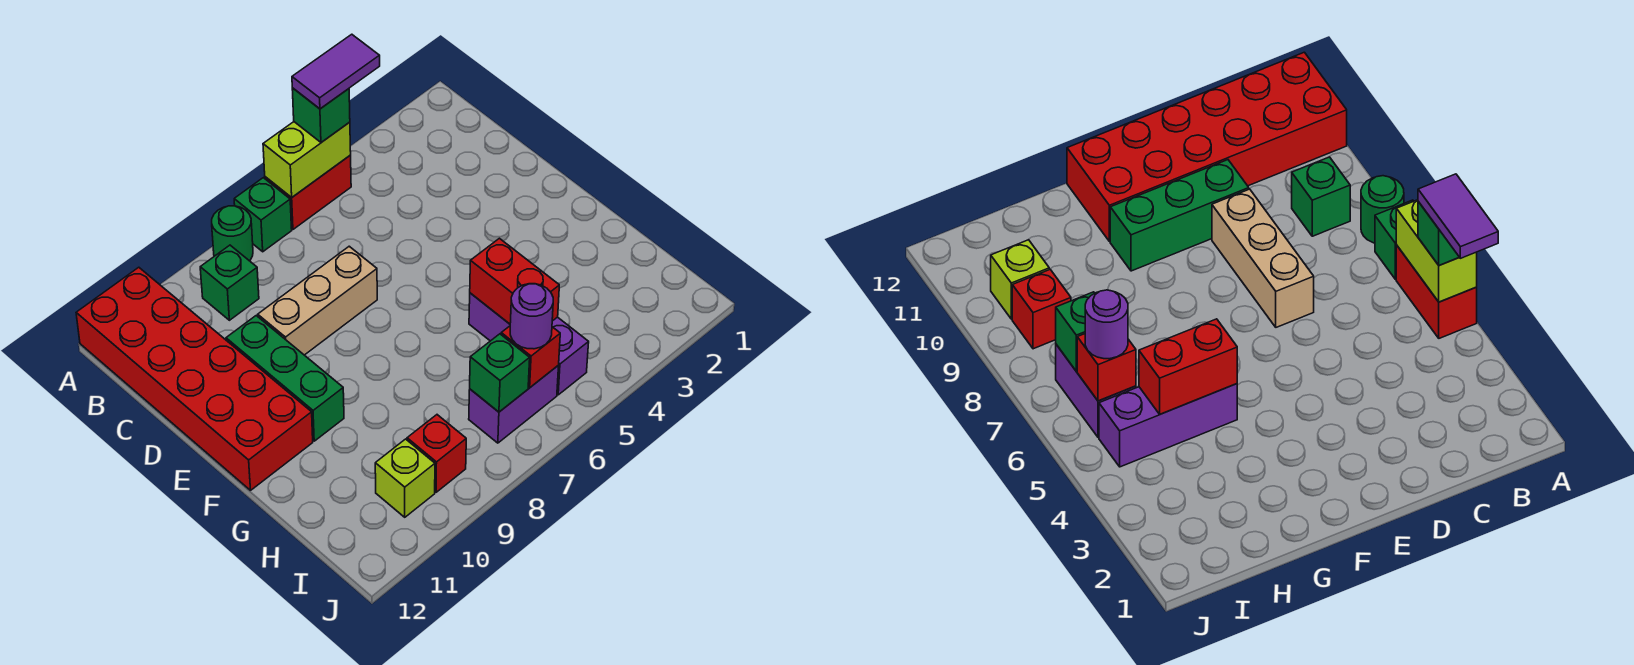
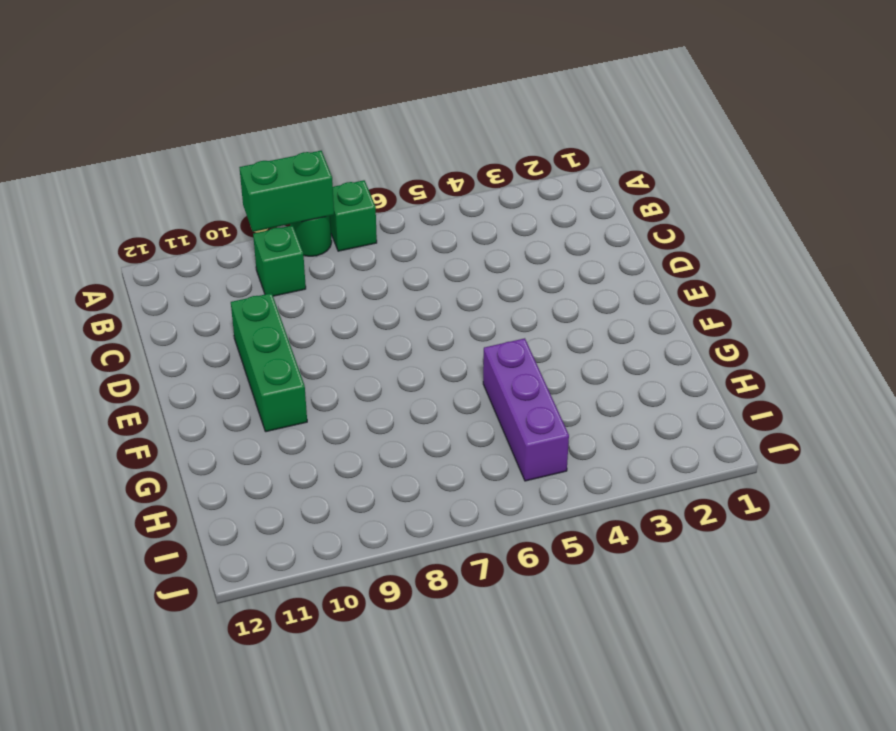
green brick A8:A9 level 2 -> none
none -> red brick A5:A6 level 1
none -> red brick A11:F12 level 1
none -> tan brick D7:D9 level 1

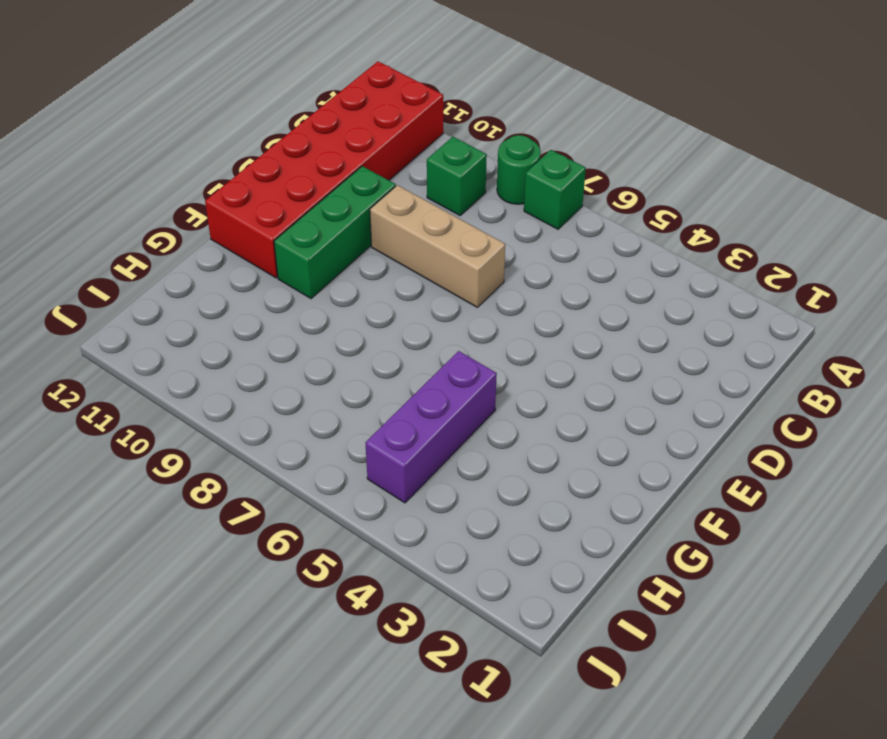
none -> red brick A5:A6 level 1
none -> purple brick I6:I7 level 1
none -> red brick I9 level 1

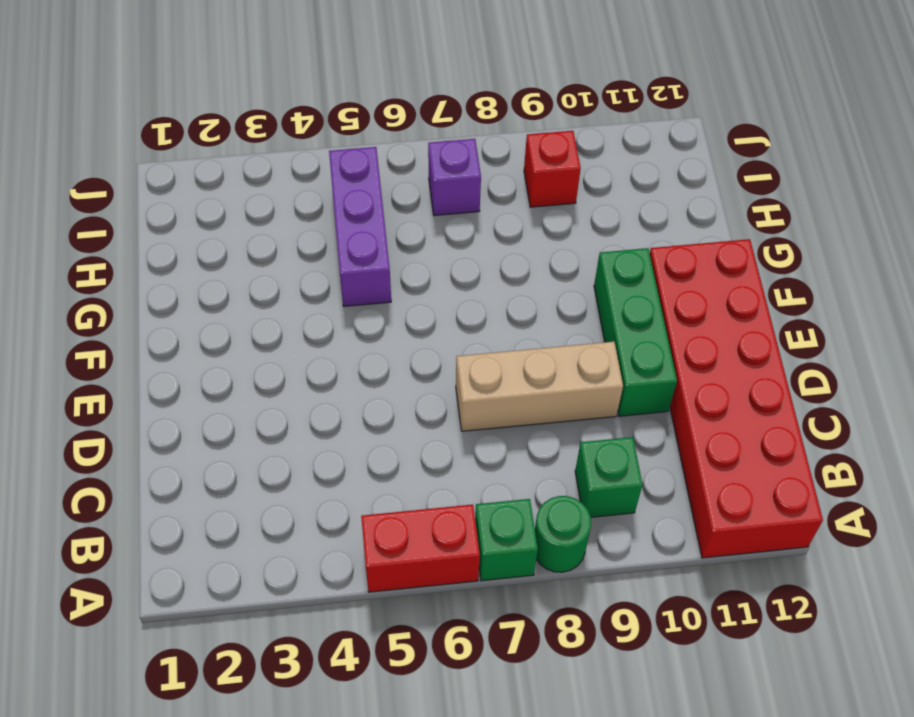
purple brick I7 level 1 -> purple brick I6:I7 level 1
none -> lime brick I10 level 1
none -> lime brick A5:A6 level 2
none -> red brick G5:H5 level 2

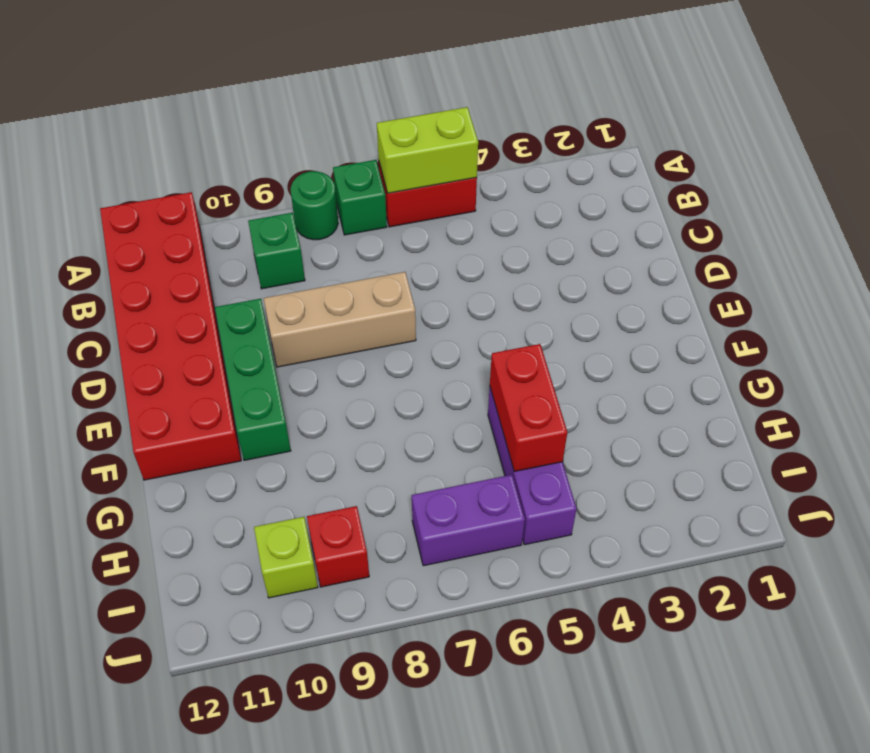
none -> red brick I6 level 2
none -> green brick I7 level 2
none -> green brick A5 level 3

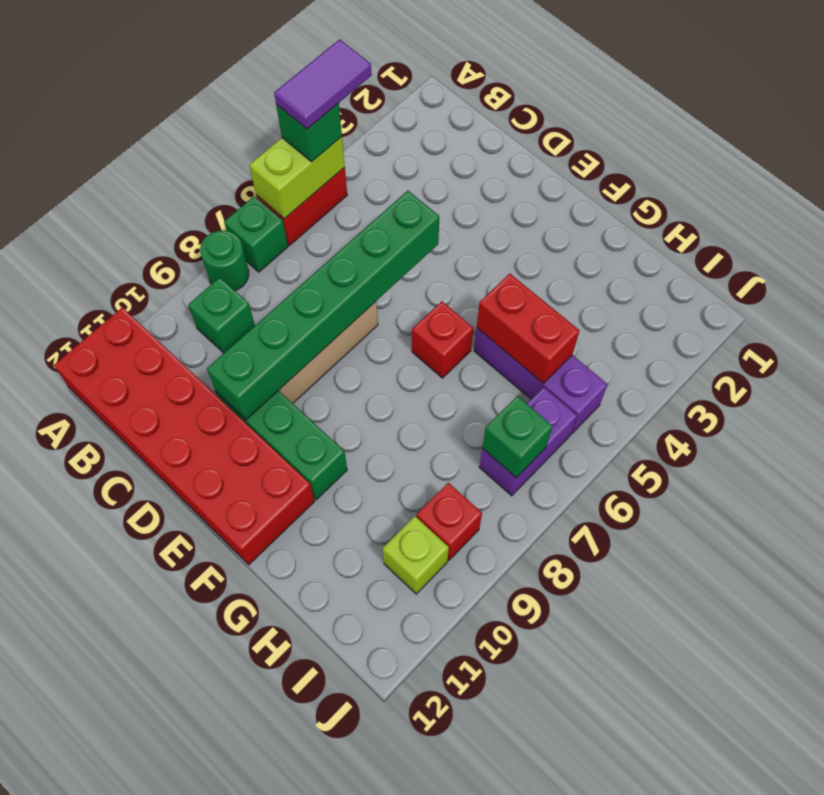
green brick D5:D10 level 2 -> none
red brick F6 level 1 -> red brick I6 level 2
none -> purple round brick I6 level 3

